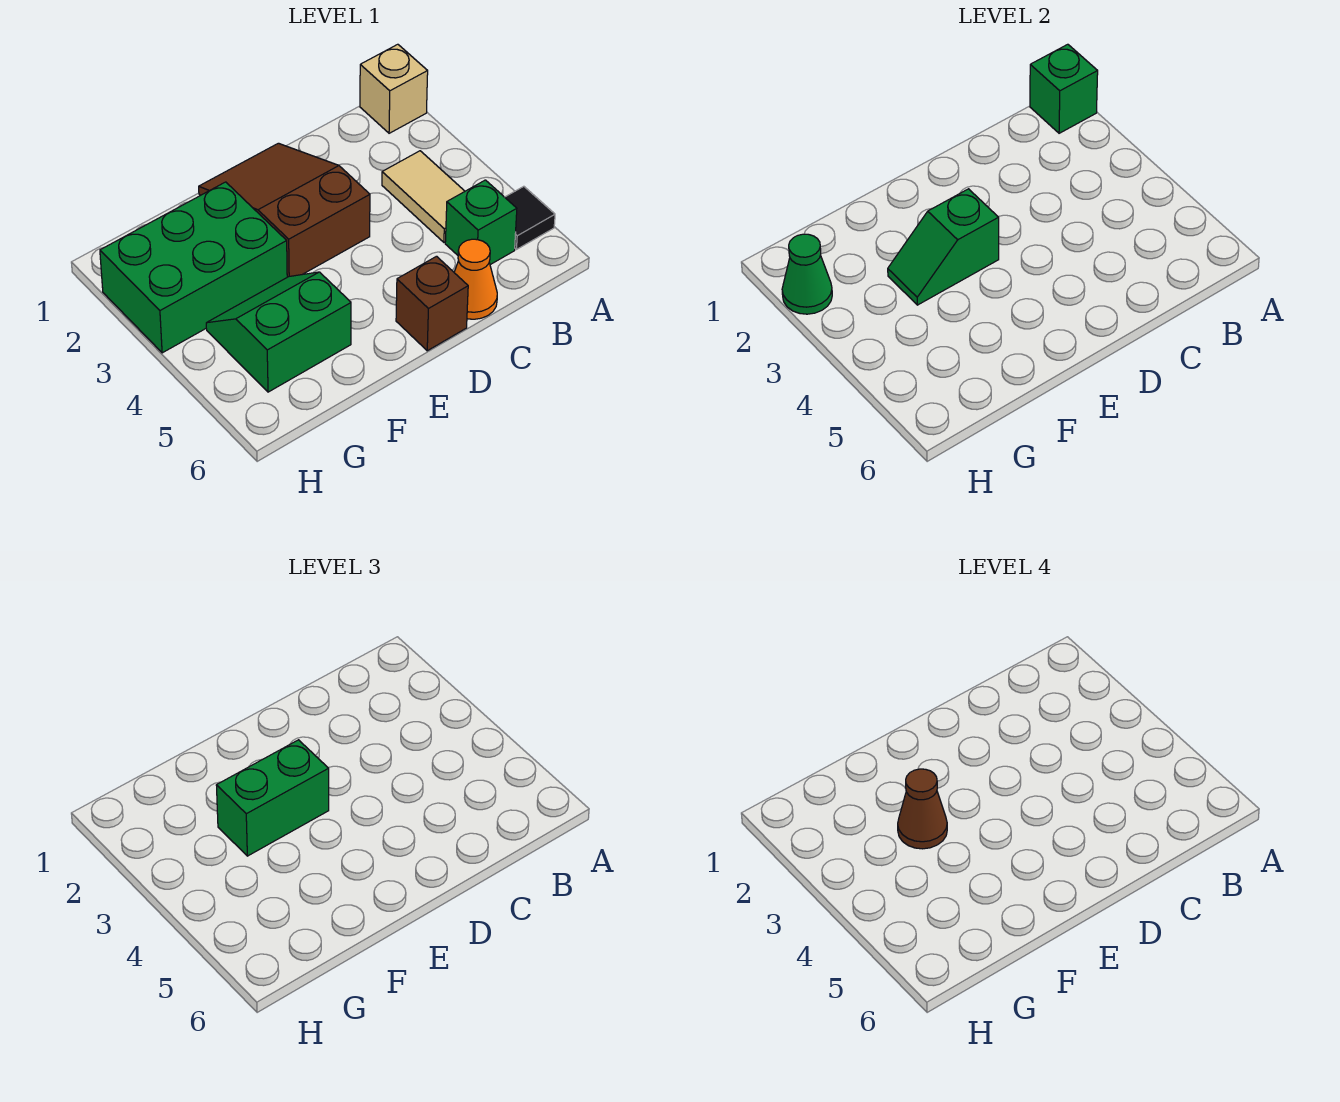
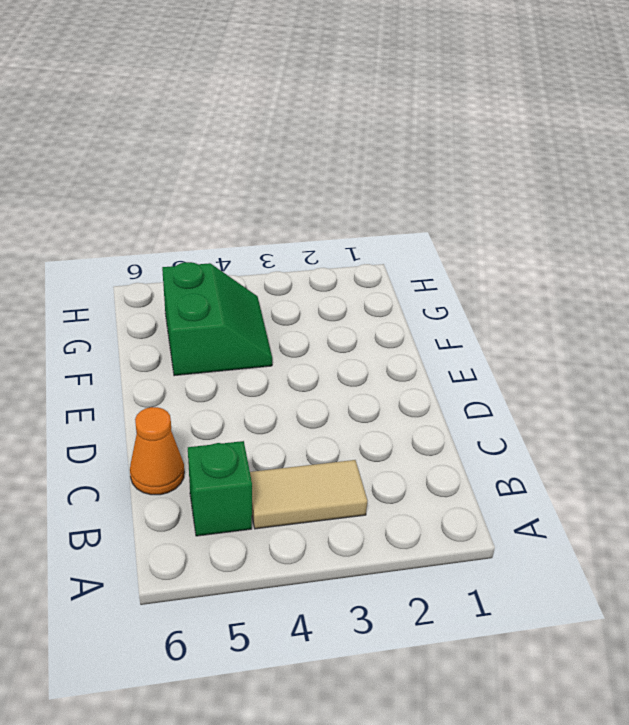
none -> tan brick A1 level 1
none -> black tile A5 level 1
none -> brown slope D1:E3 level 1 top 3

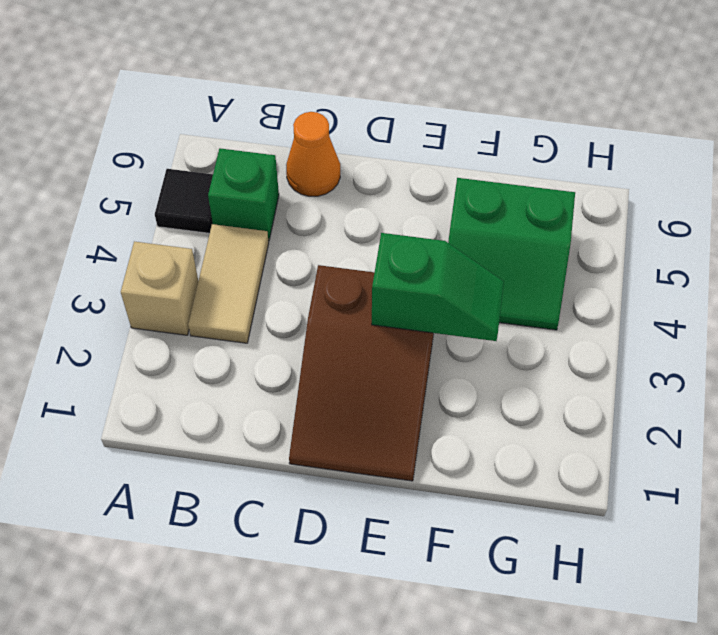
tan brick A3 level 1 -> tan brick A1 level 1
none -> brown brick D6 level 1
none -> green brick F2:H3 level 1
none -> green brick A1 level 2

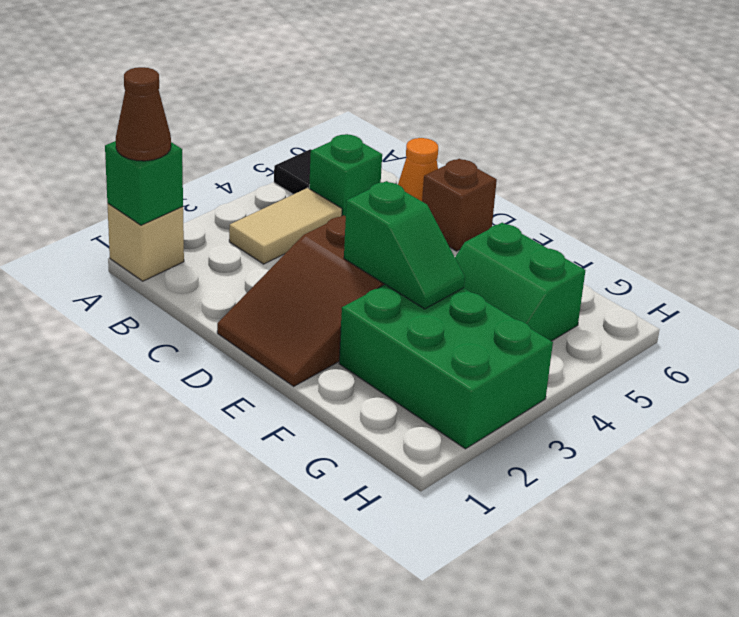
brown cone A1 level 3 -> brown cone F3 level 4
none -> green cone H2 level 2
none -> green brick E3:F3 level 3

